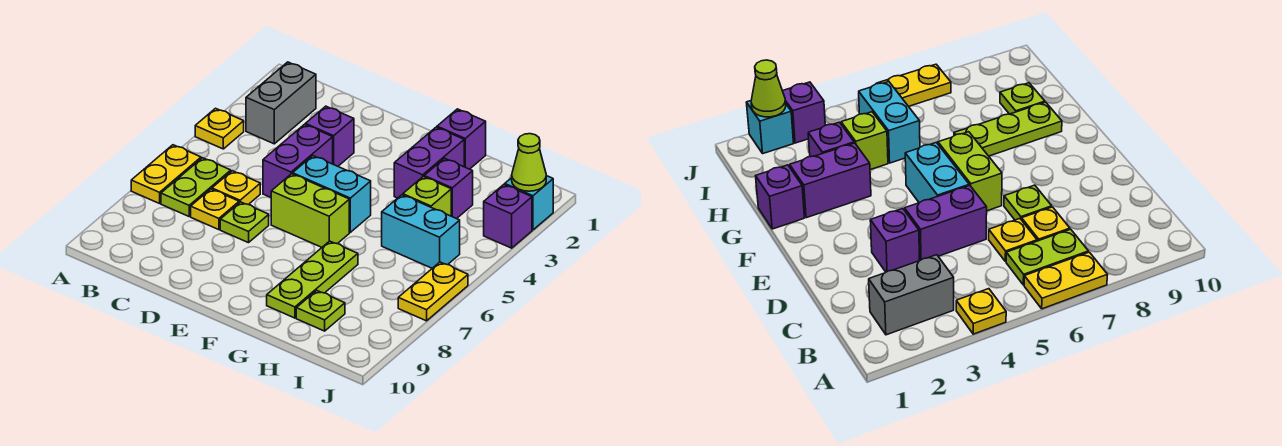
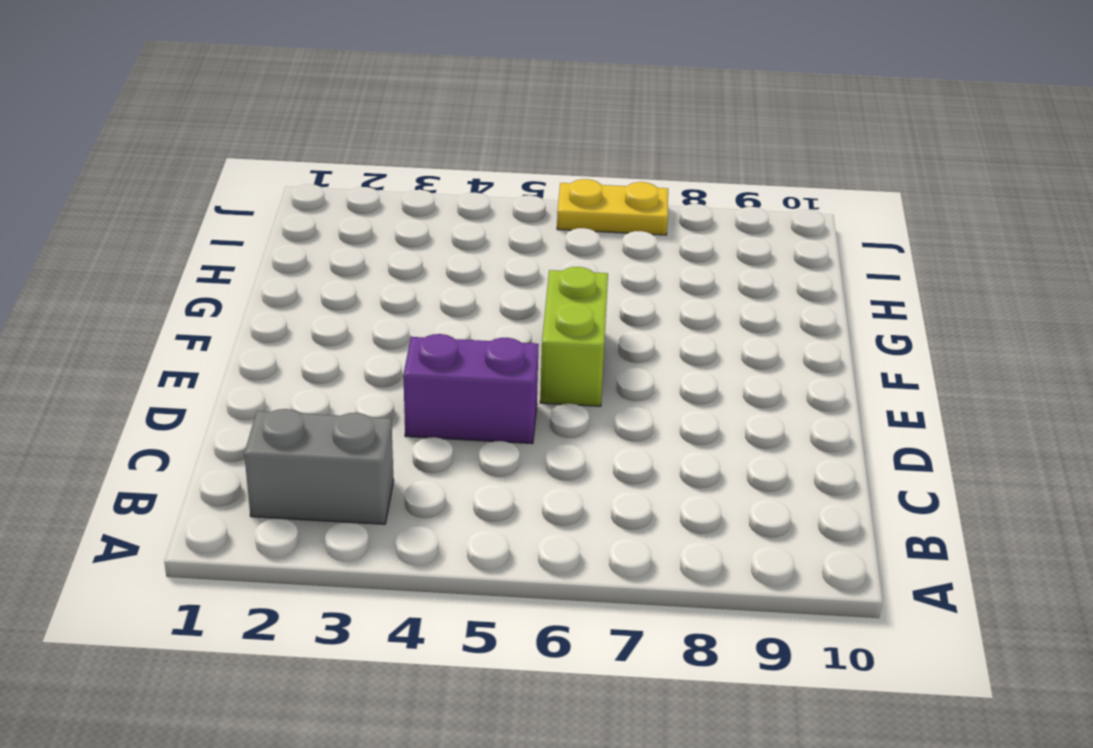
none -> yellow plate A4 level 1
none -> yellow plate A6:A7 level 1
none -> lime plate B6:B7 level 1

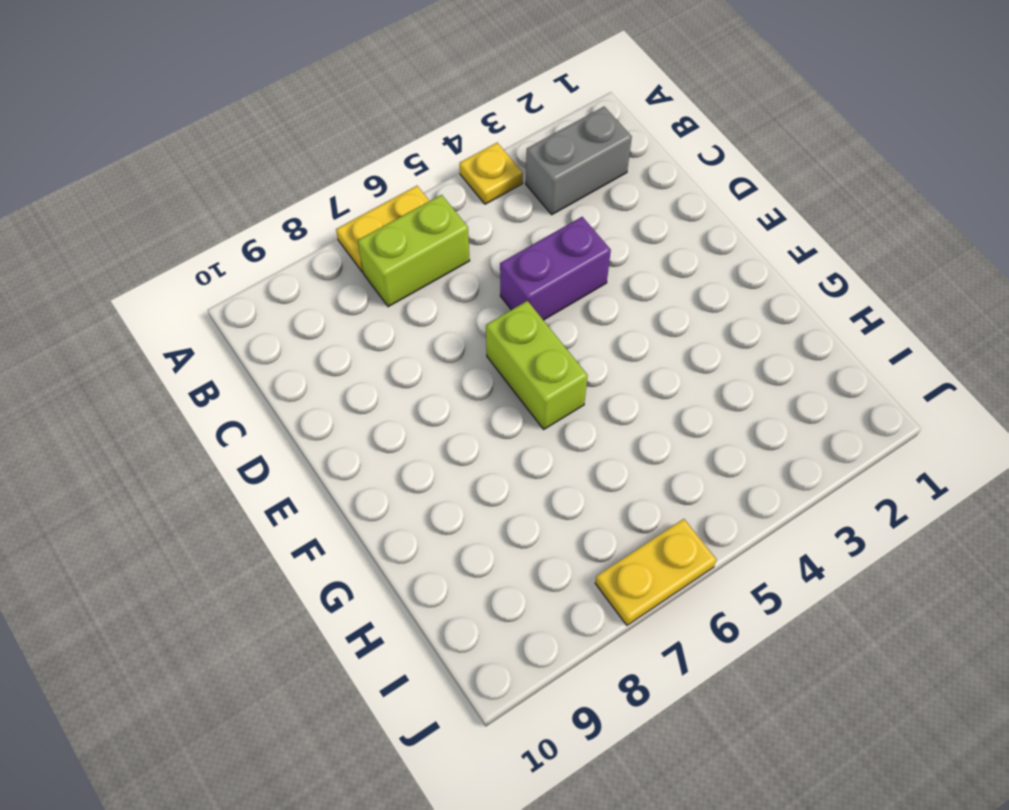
lime brick B6:B7 level 1 -> lime plate B6:B7 level 1
none -> yellow plate C6 level 1
none -> yellow plate C7 level 1
none -> purple brick D3 level 1

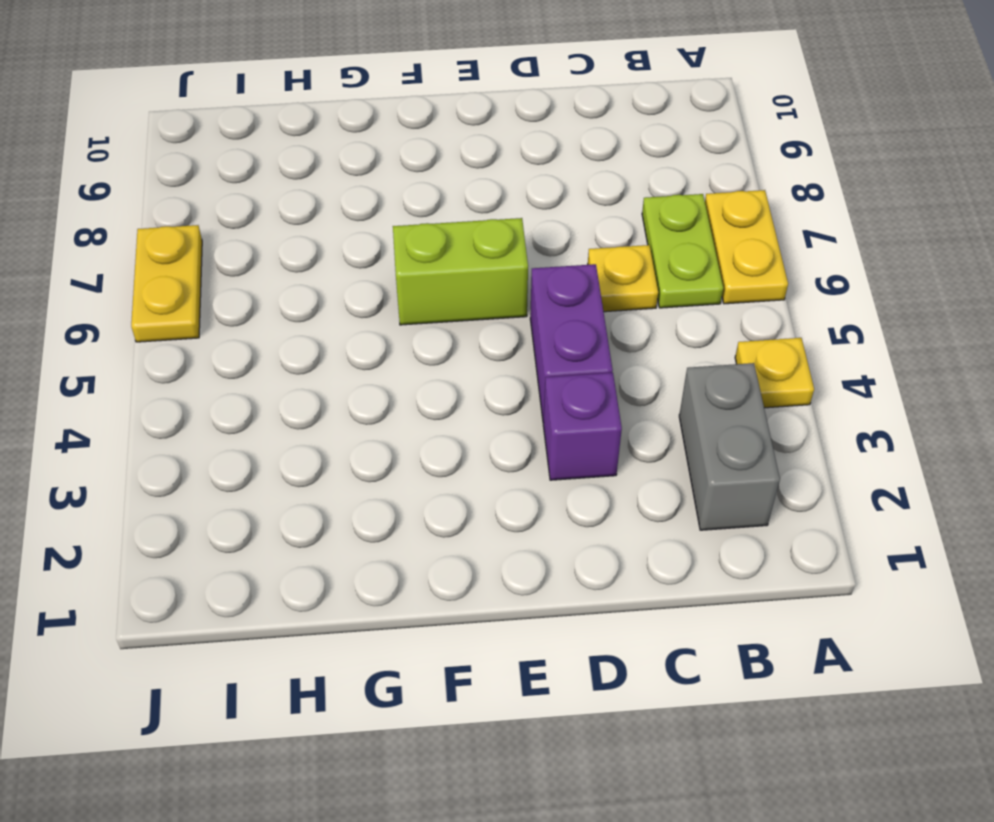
none -> yellow plate C7 level 1
none -> lime plate D7 level 1
none -> cyan brick E5:F5 level 1

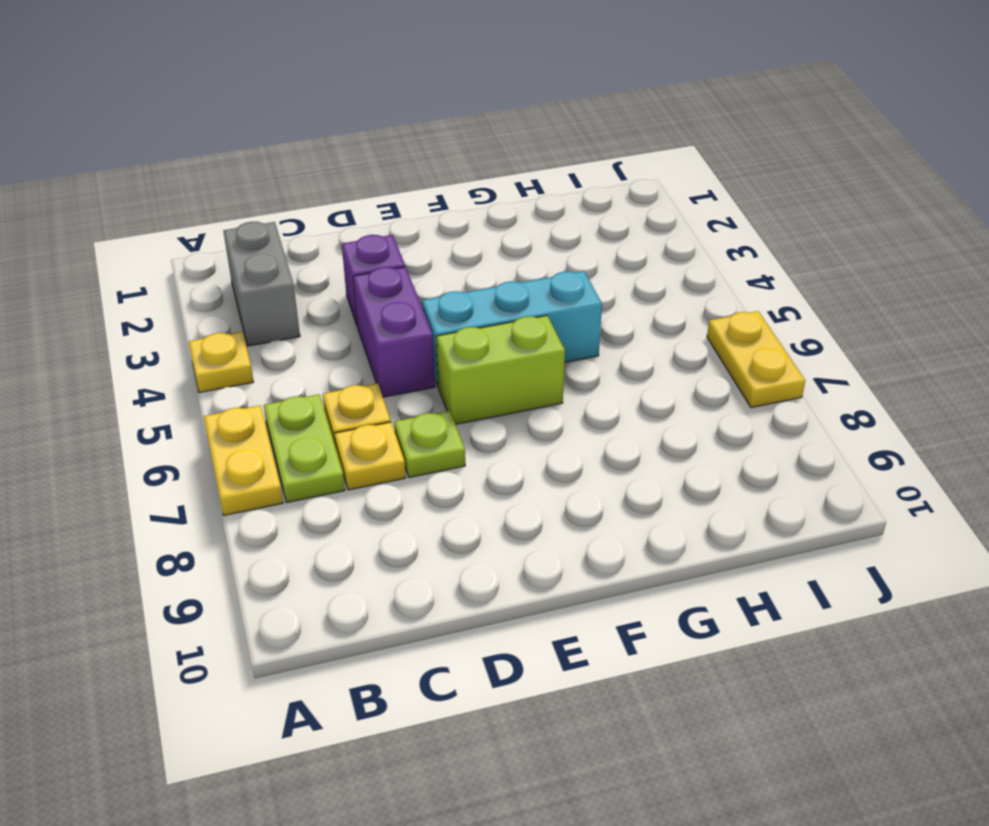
cyan brick E5:G5 level 1 -> cyan brick E5:F5 level 1
none -> purple brick G1 level 1
none -> purple brick G2:G3 level 1
none -> lime plate G7:G9 level 1

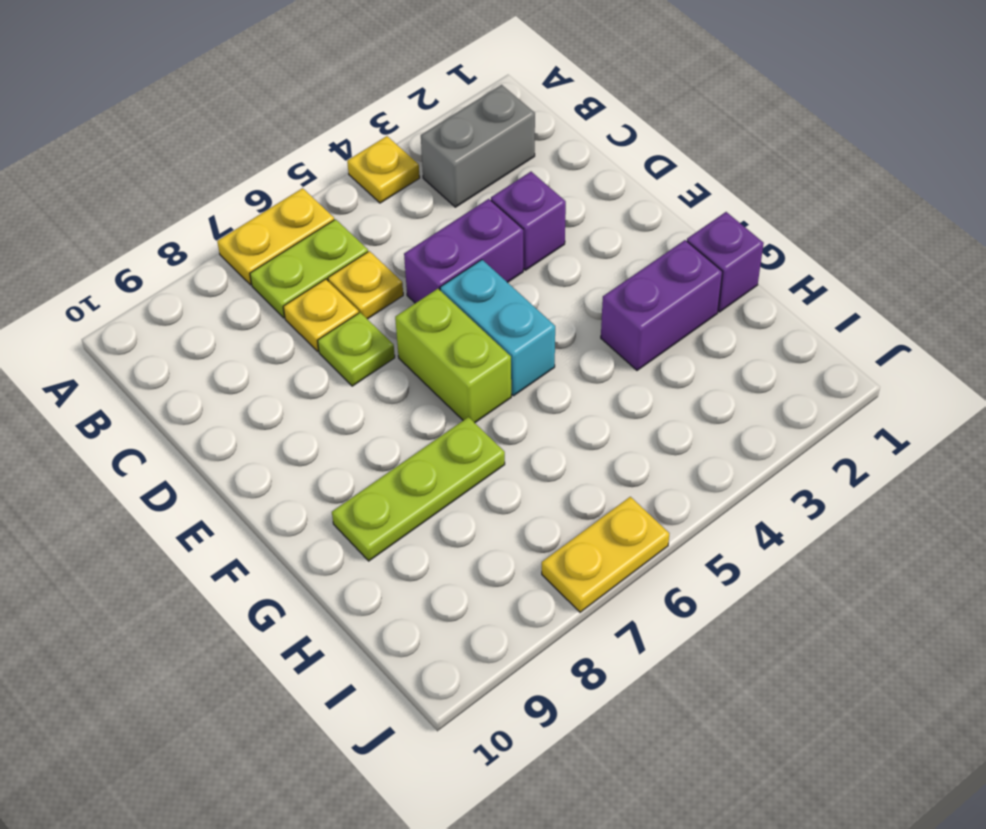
none -> purple brick H3 level 1
none -> lime brick H4 level 1
none -> cyan brick H5:I5 level 1

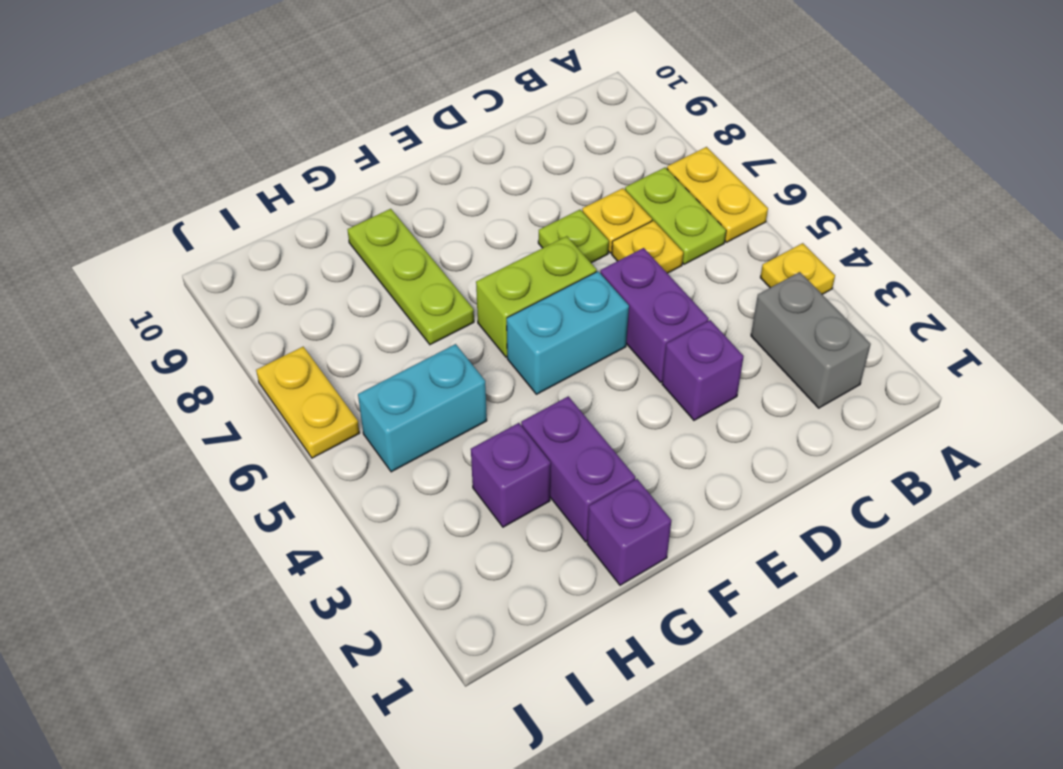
none -> lime brick H4 level 1
none -> lime plate H9 level 1
none -> cyan brick J2 level 1

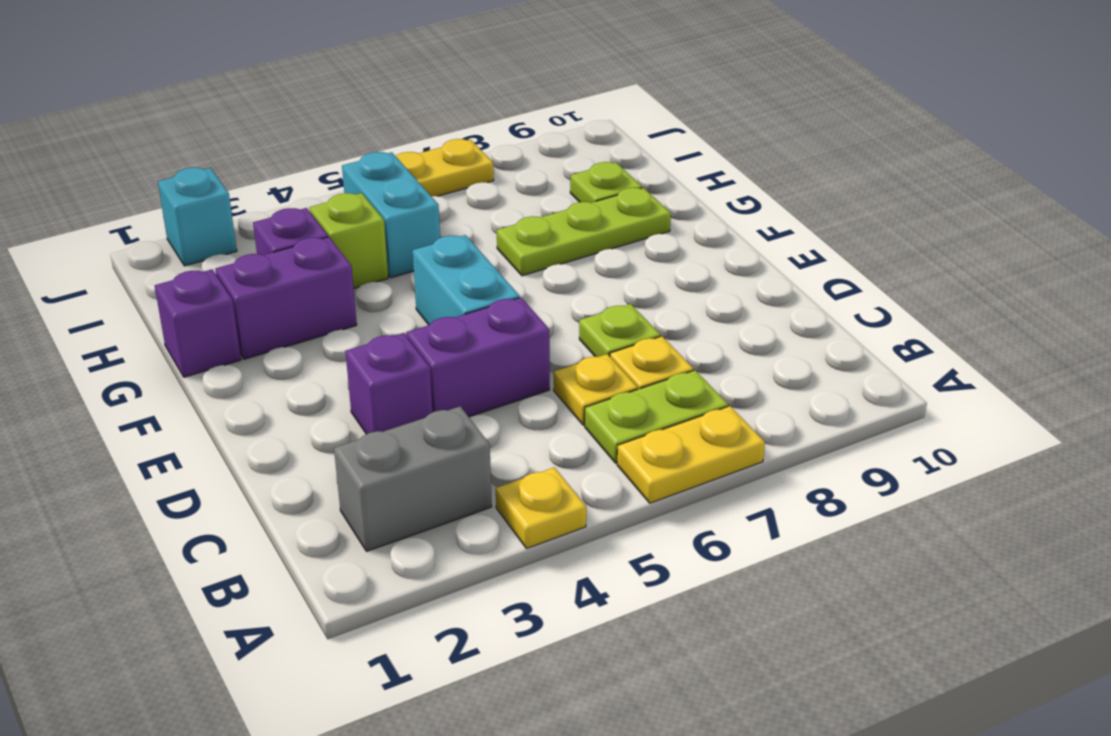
none -> lime brick E6:F6 level 1
none -> purple brick J3 level 1
none -> lime cone J2 level 2

